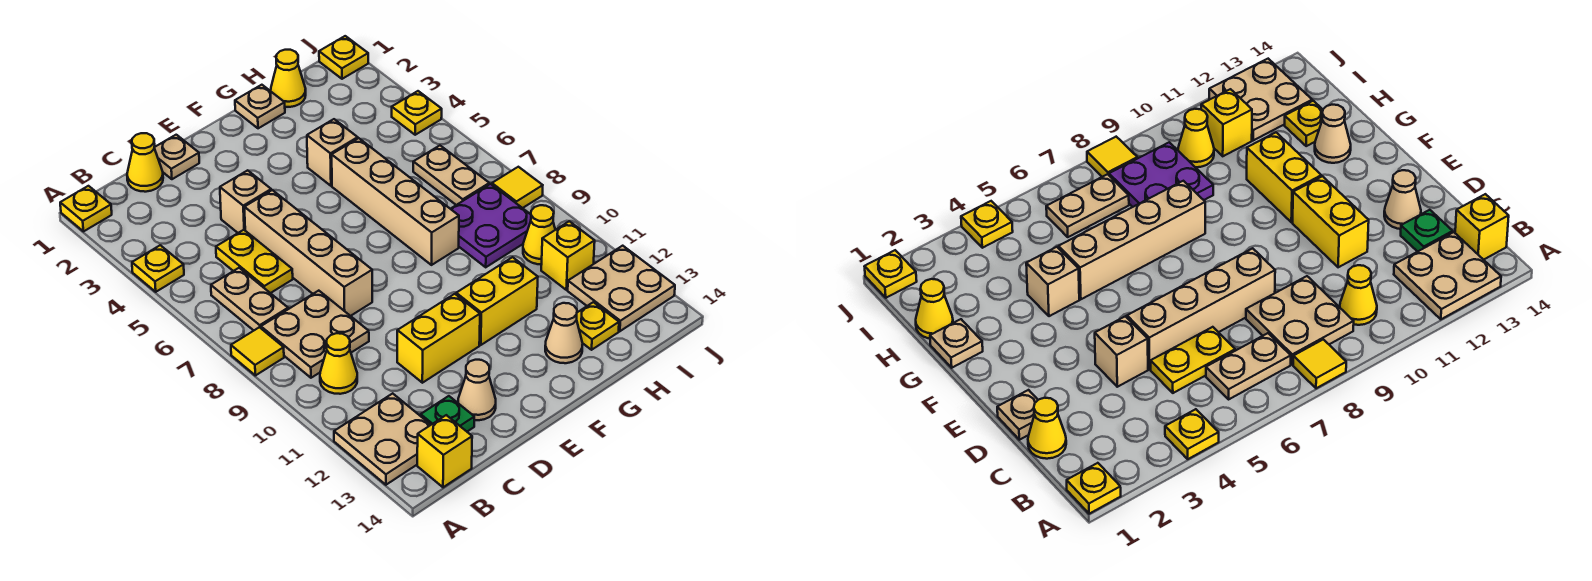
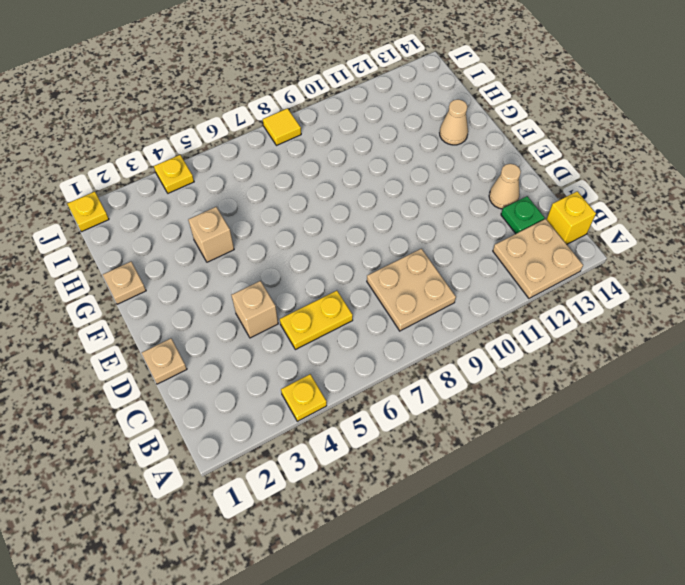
none -> yellow plate A1 level 1
none -> yellow tile A8 level 1
none -> tan plate B6:B7 level 1
none -> yellow cone B10 level 1

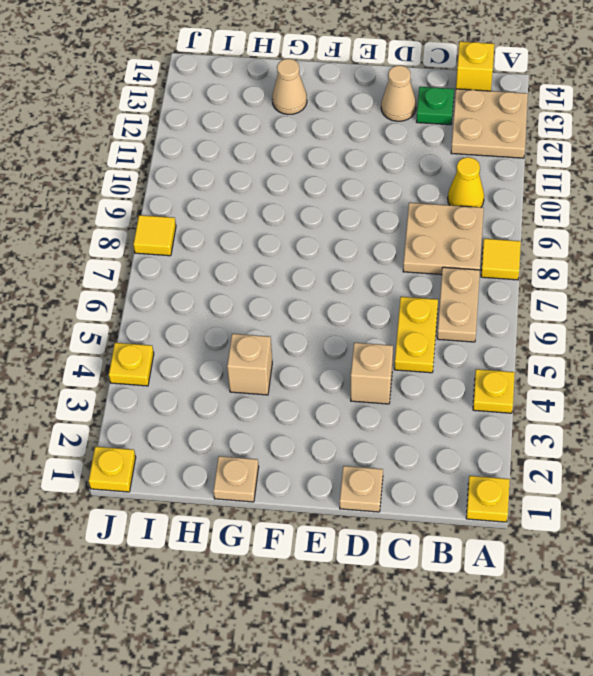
none -> yellow cone C1 level 1
none -> tan brick D5:D8 level 1
none -> yellow brick D11:E11 level 1
none -> yellow brick F11:G11 level 1

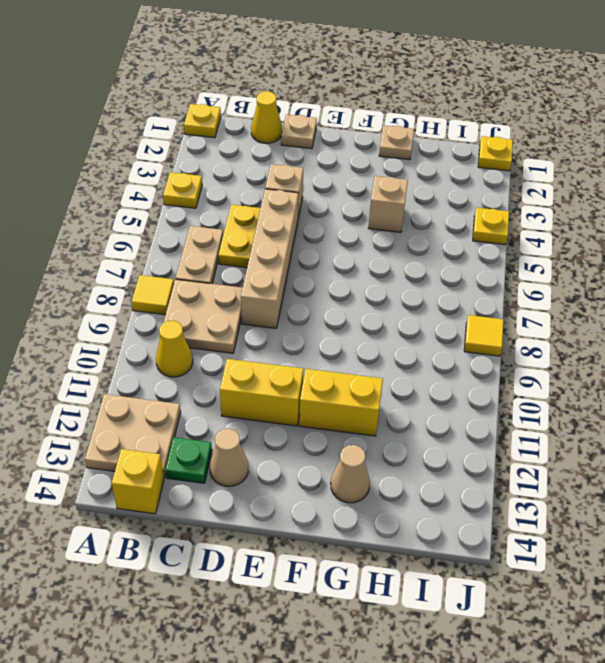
none -> tan brick G5:G8 level 1
none -> yellow cone H1 level 1
none -> purple plate H8:I9 level 1
none -> yellow plate H13 level 1

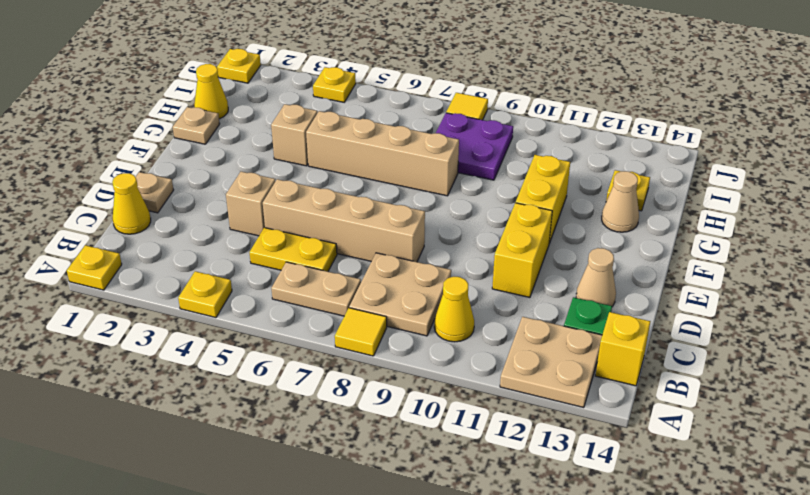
none -> tan plate I6:I7 level 1
none -> yellow cone I10 level 1
none -> yellow brick I11 level 1
none -> tan plate I12:J13 level 1

